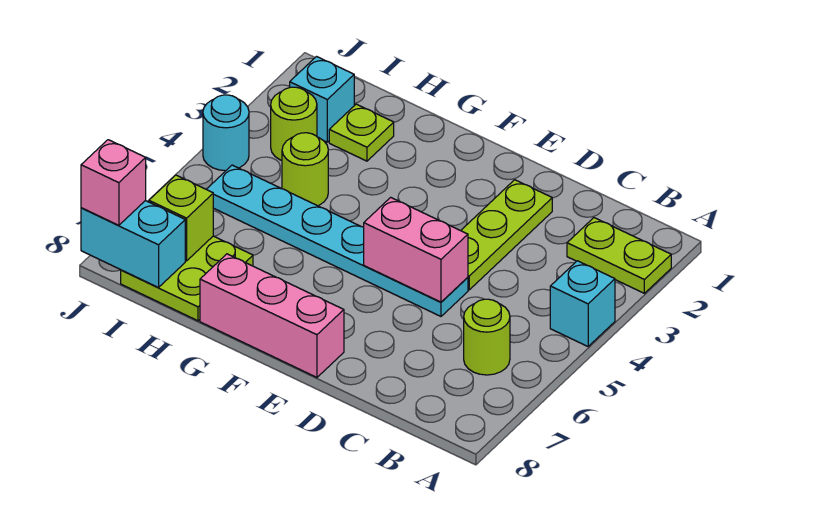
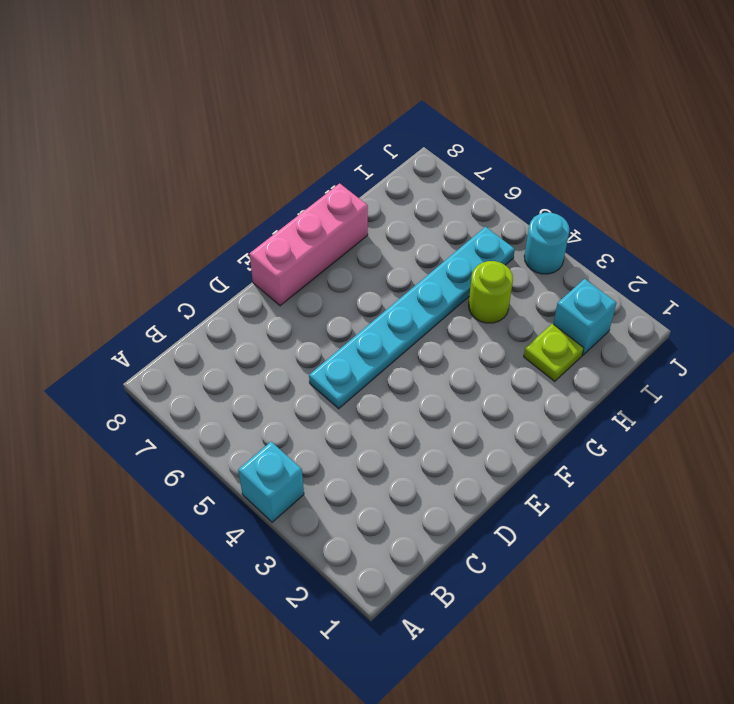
none -> lime plate A2:B2 level 1
none -> lime round brick B6 level 1
none -> lime plate D2:D4 level 1

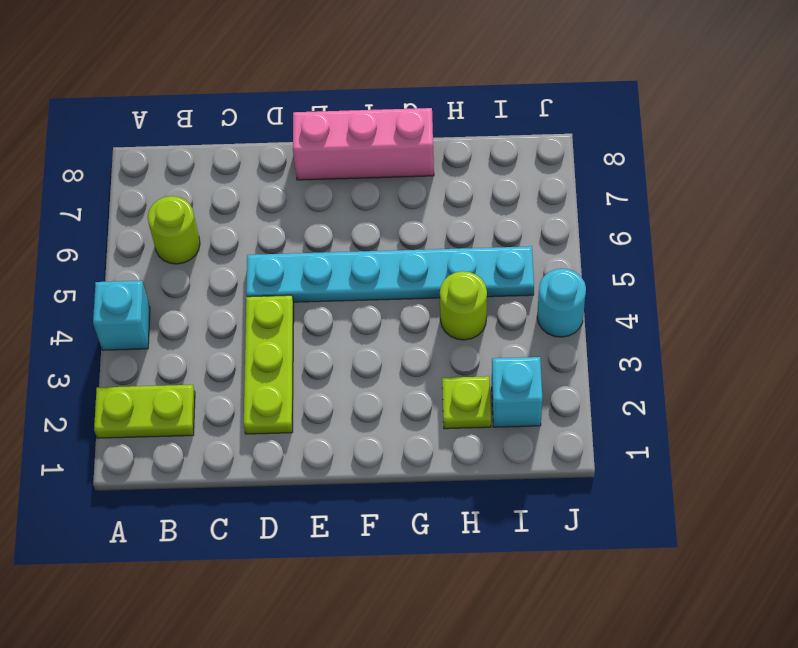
none -> lime plate H7:I8 level 1
none -> lime round brick I3 level 1
none -> pink brick D5:E5 level 2

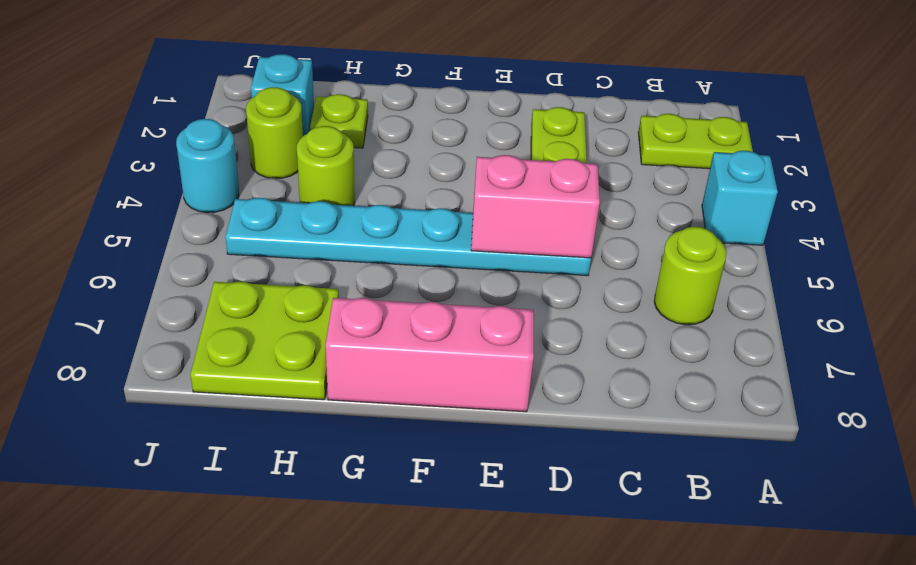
none -> lime brick I7 level 2
none -> cyan brick I8:J8 level 2
none -> pink brick J8 level 3

